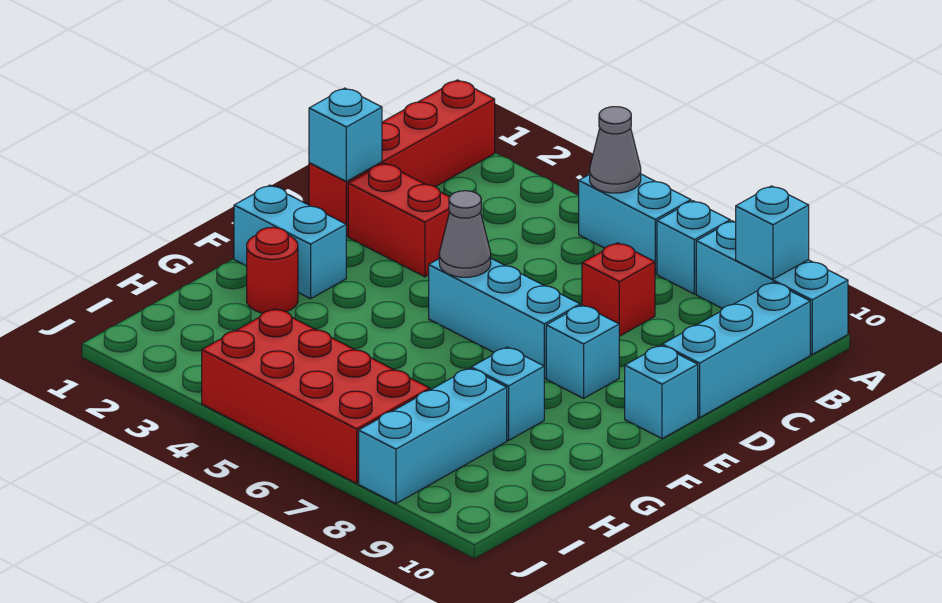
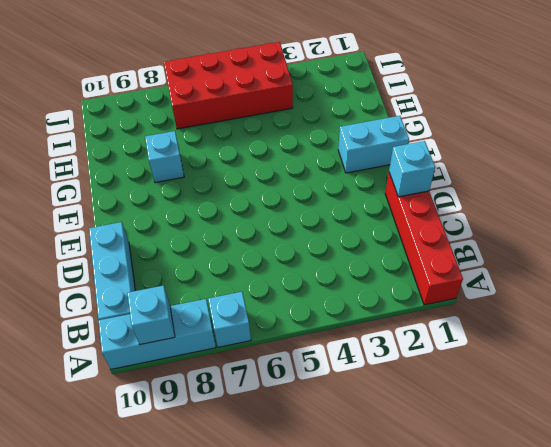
none -> cyan brick A5:A6 level 1
none -> red brick C7 level 1
none -> red brick D2:D3 level 1

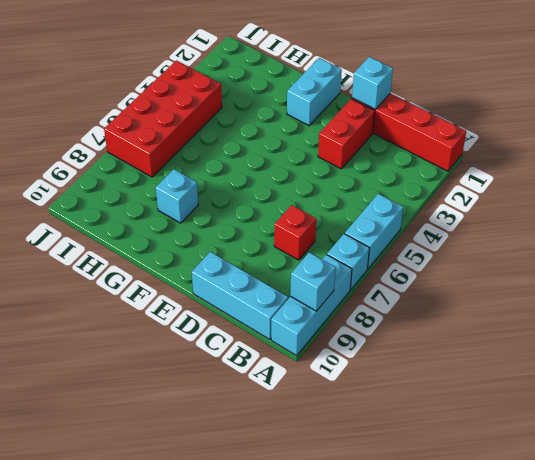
none -> cyan brick E5:E7 level 1
none -> cyan brick E8 level 1
none -> cyan brick E10 level 1

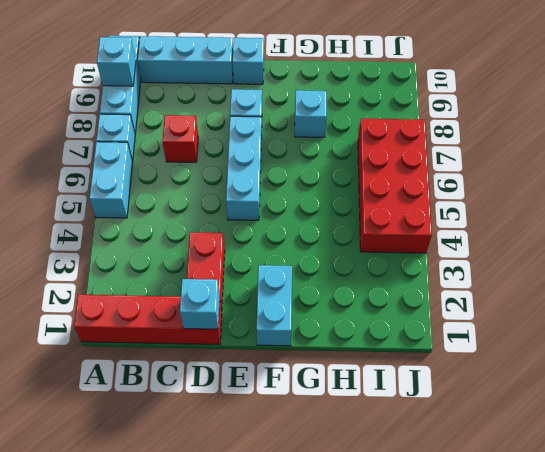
none -> red round brick G2 level 1
none -> cyan brick H8:J8 level 1
none -> grey cone A5 level 2

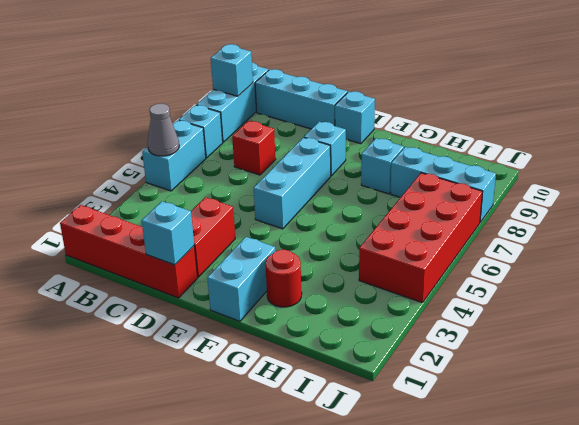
none -> grey cone E5 level 2

